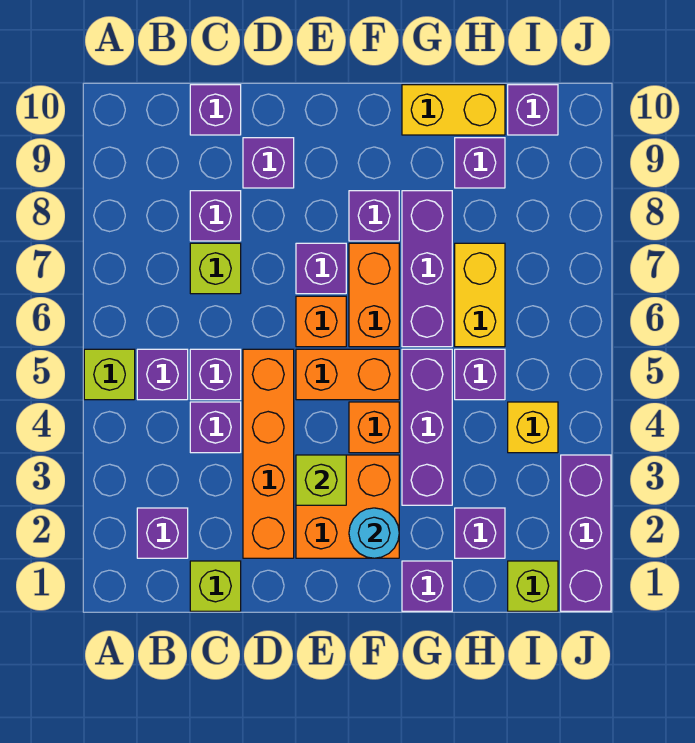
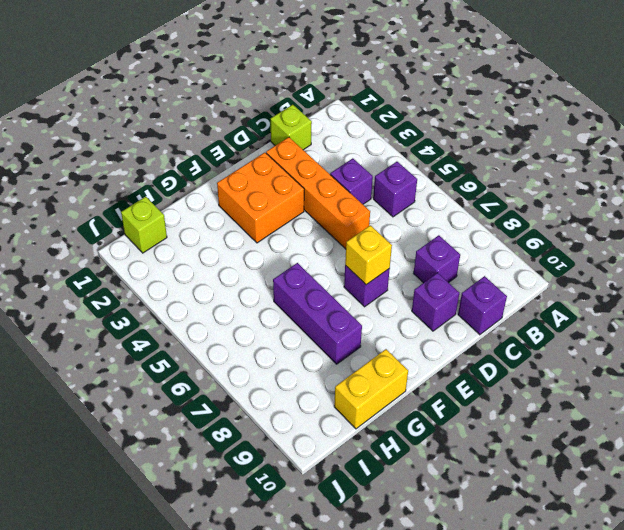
yellow brick E7 level 2 -> yellow brick I4 level 1
none -> lime brick A5 level 1
none -> purple brick B2 level 1
none -> purple brick C5 level 1
none -> lime brick C7 level 1

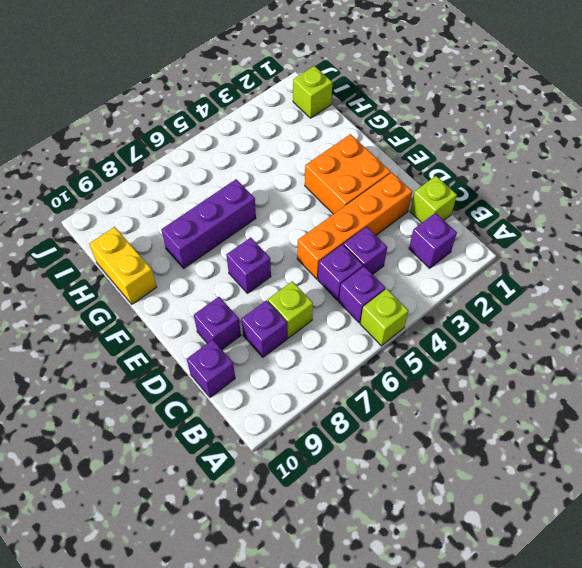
none -> orange brick E5:F5 level 1
none -> orange brick E6 level 1
none -> orange brick F4 level 1
none -> orange brick F6:F7 level 1

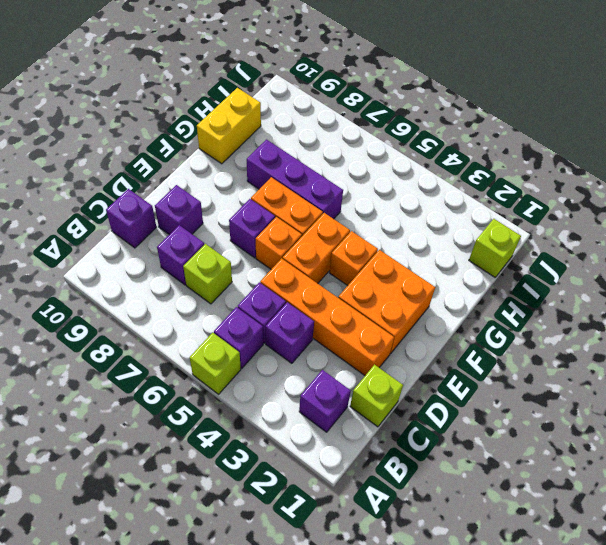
none -> purple brick F8 level 1
none -> purple brick G1 level 1
none -> purple brick G3:G5 level 1
none -> purple brick H2 level 1

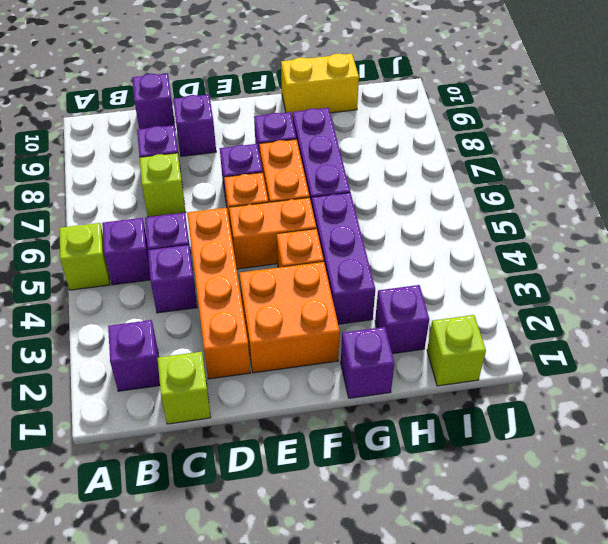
none -> purple brick H5 level 1
none -> yellow brick H6:H7 level 1
none -> purple brick H9 level 1
none -> yellow brick I4 level 1

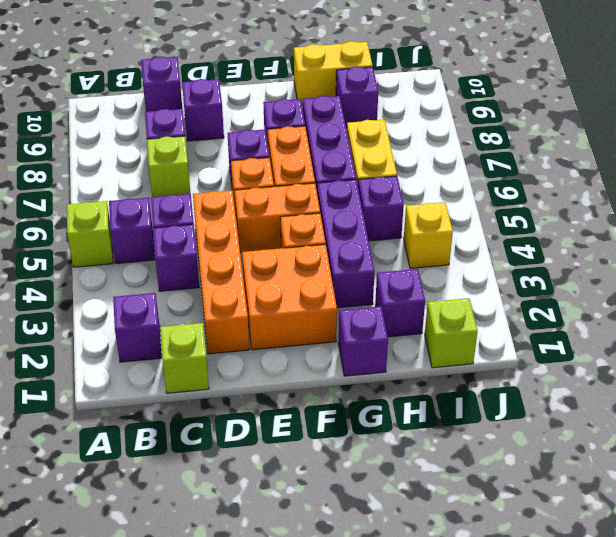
none -> purple brick I10 level 1
none -> purple brick J1:J3 level 1
none -> lime brick E3 level 2
none -> cyan round brick F2 level 2

